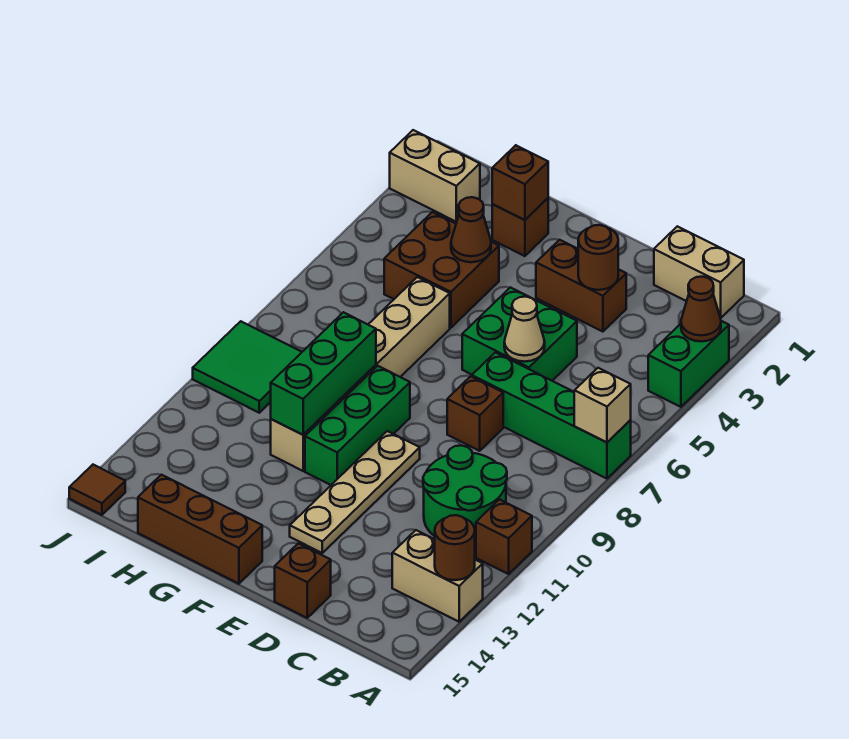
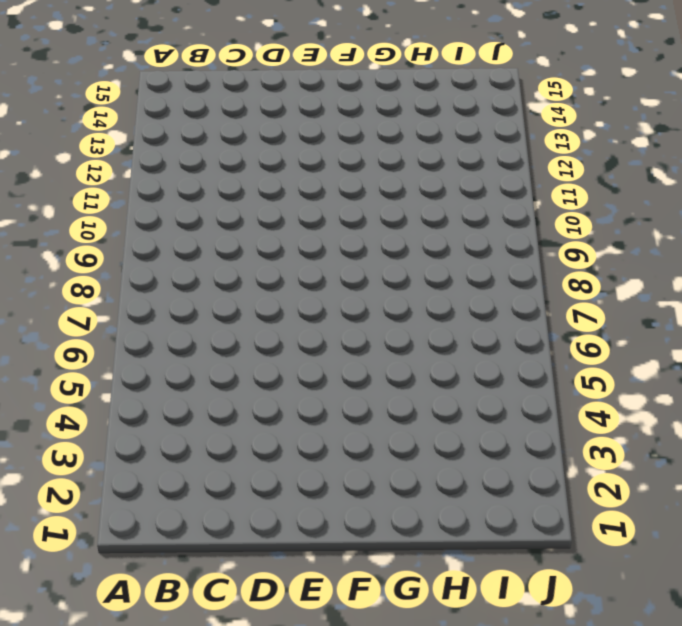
none -> green brick A3:A4 level 1
none -> green brick A7:D7 level 1
none -> brown brick A11 level 1

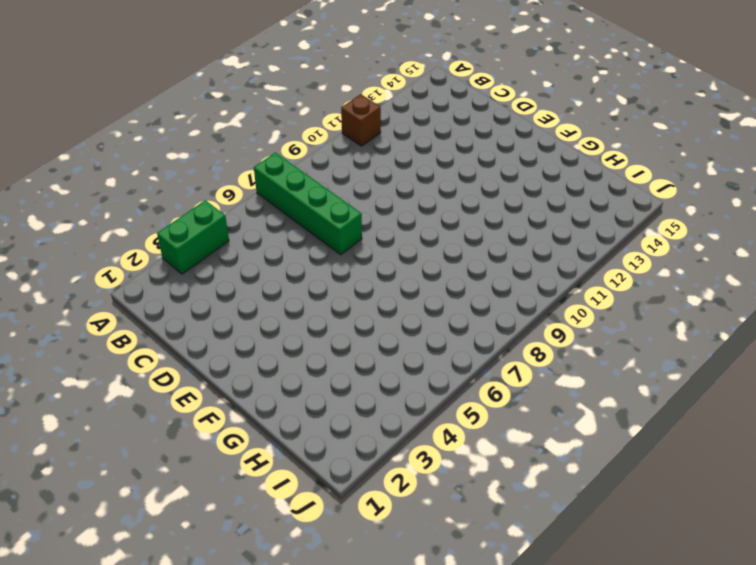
none -> tan brick A13:B13 level 1
none -> tan brick B1:C1 level 1
none -> green round brick B10:C11 level 1

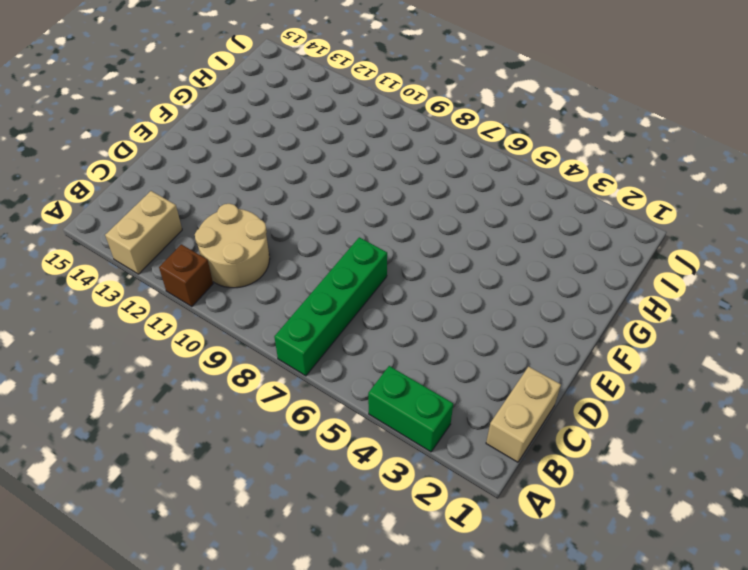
tan round brick B10:C11 level 1 -> green round brick B10:C11 level 1
none -> brown brick D3:E3 level 1
none -> green brick D5:E6 level 1
none -> brown brick D8 level 1

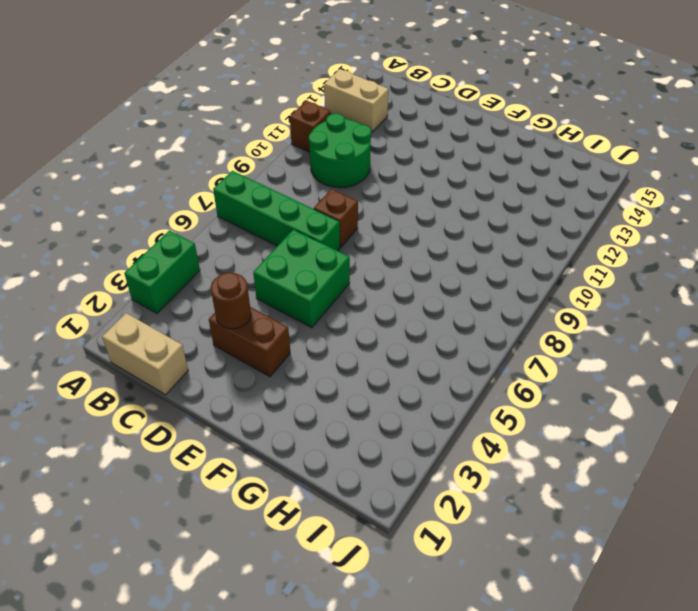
none -> brown brick D15 level 1
none -> tan plate E10:E13 level 1
none -> green brick F9:F11 level 1

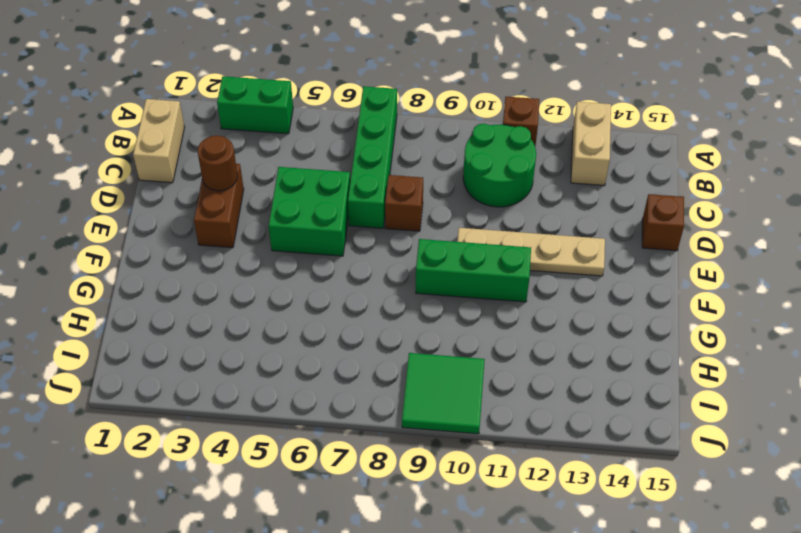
none -> brown brick F15:H15 level 1
none -> brown brick G2 level 1
none -> brown brick G4:H5 level 1

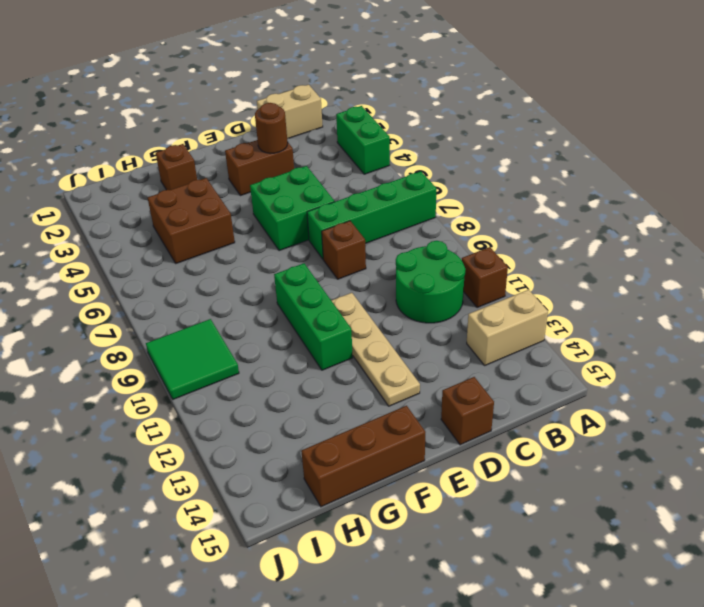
none -> tan brick G6:G11 level 1
none -> tan brick I2:J2 level 1
none -> brown tile J15 level 1

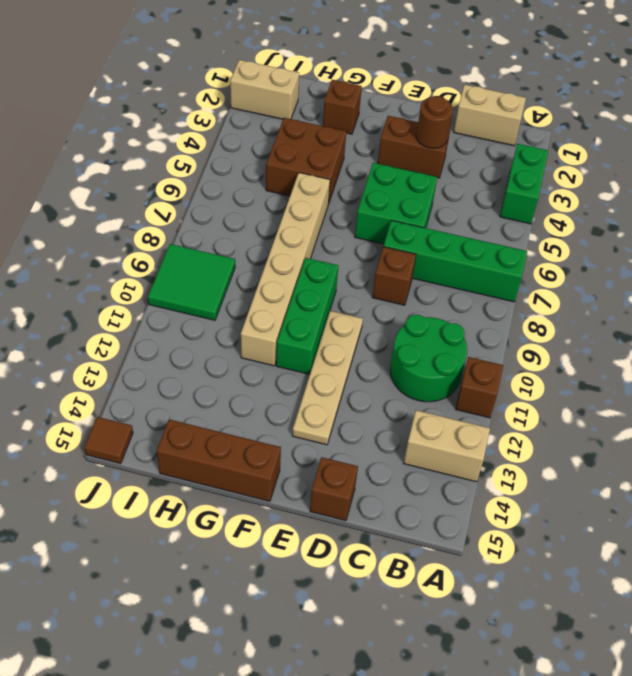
none -> brown cone A3 level 2
none -> tan brick A7 level 2
none -> brown round brick A13 level 2

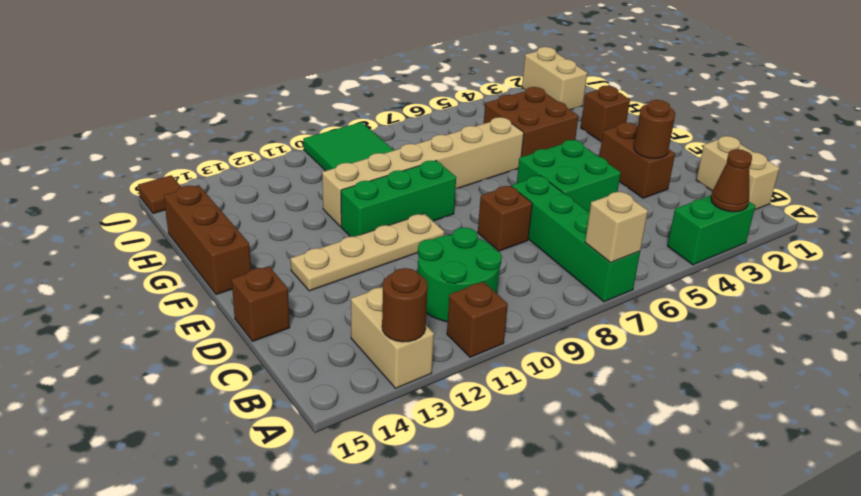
none -> tan cone D6 level 2
none -> brown brick G2 level 2
none -> brown cone G4 level 2

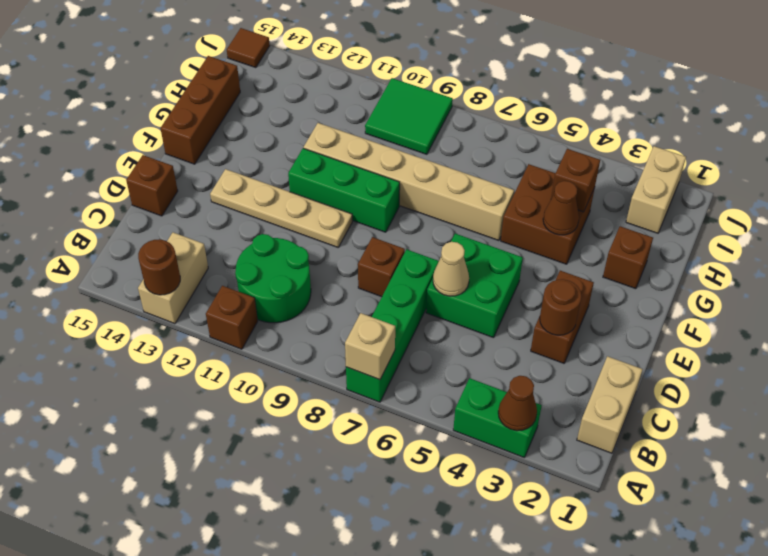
brown brick H4 level 2 -> brown brick G2 level 2
none -> green brick G9:G11 level 2

